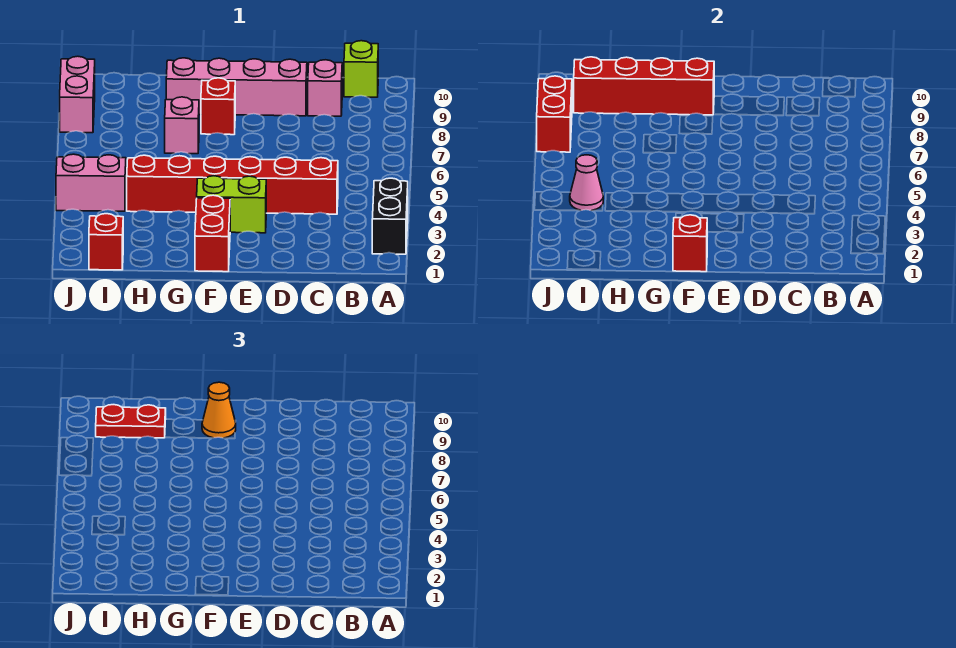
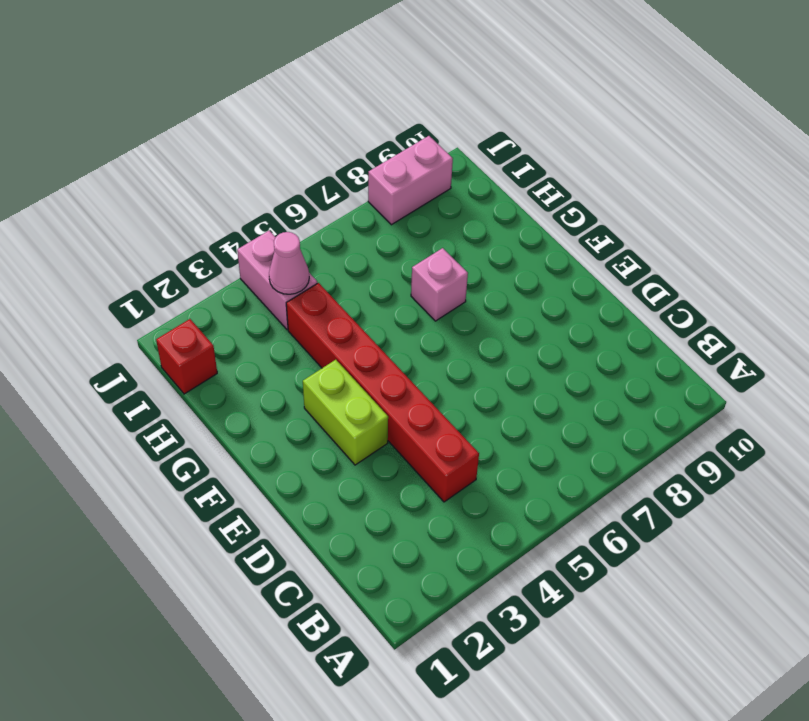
none -> black brick A2:A3 level 1
none -> lime brick B10 level 1
none -> pink brick C9 level 1

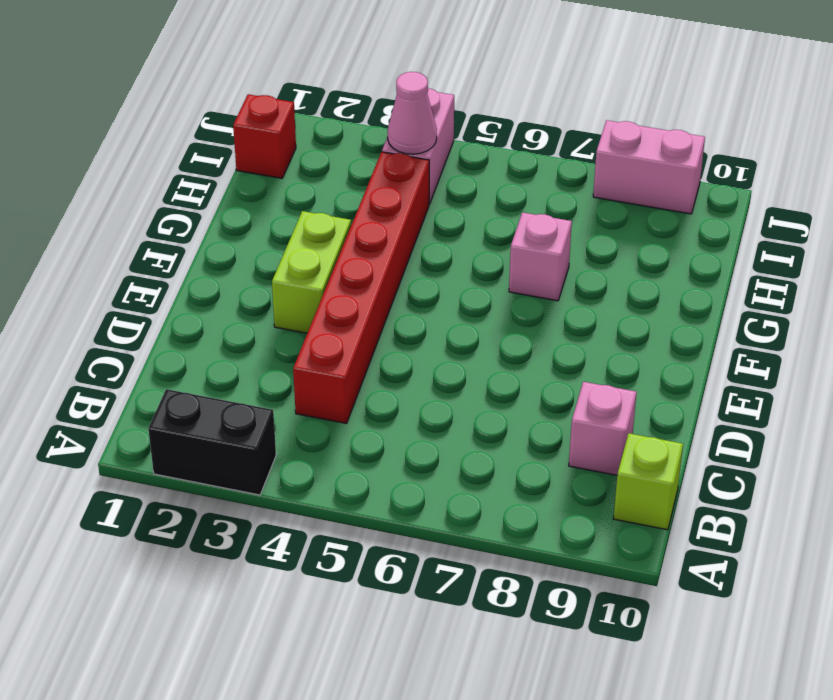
none -> pink brick D9:G9 level 1
none -> red brick F1:F2 level 1
none -> red brick F8 level 1

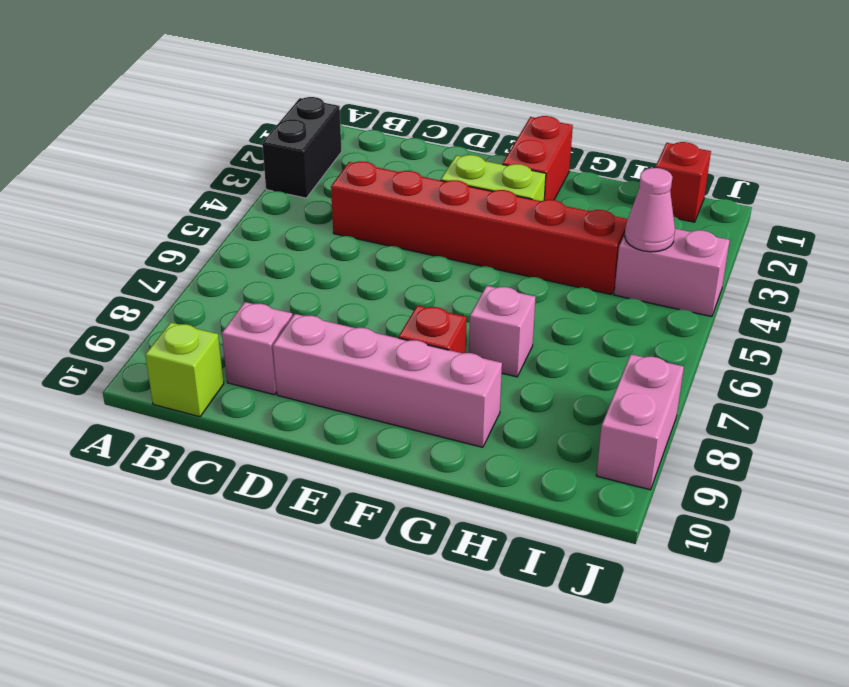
none -> red brick F1 level 2
none -> red brick F9:I9 level 2
none -> red brick J7:J8 level 2

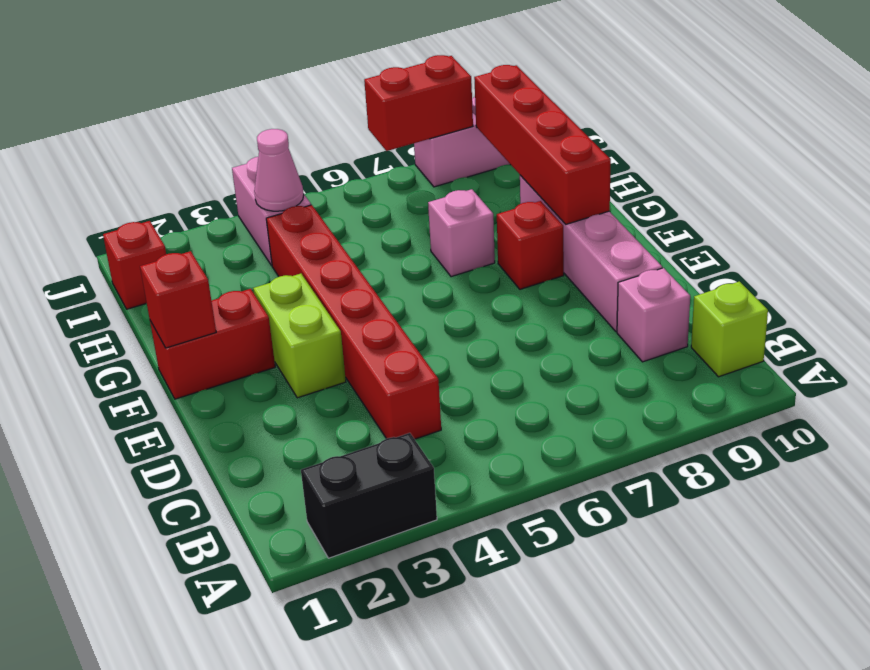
none -> orange cone F9 level 3
none -> red plate H9:I9 level 3

